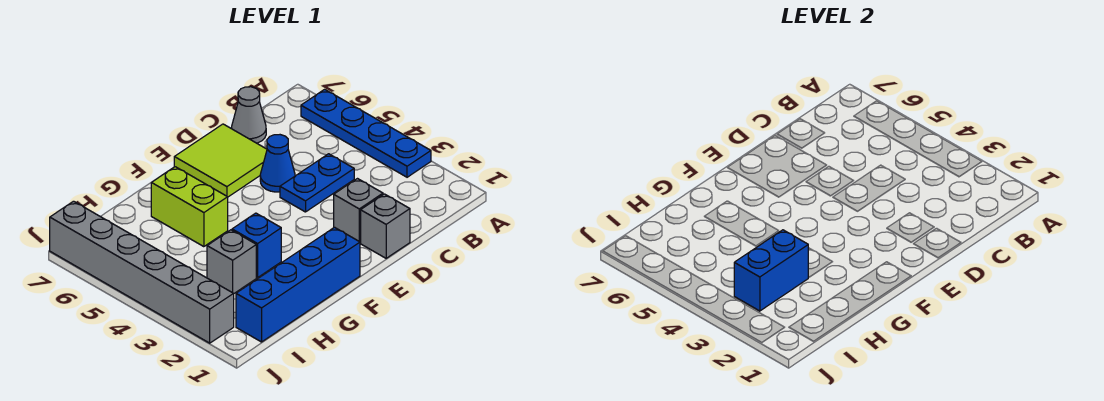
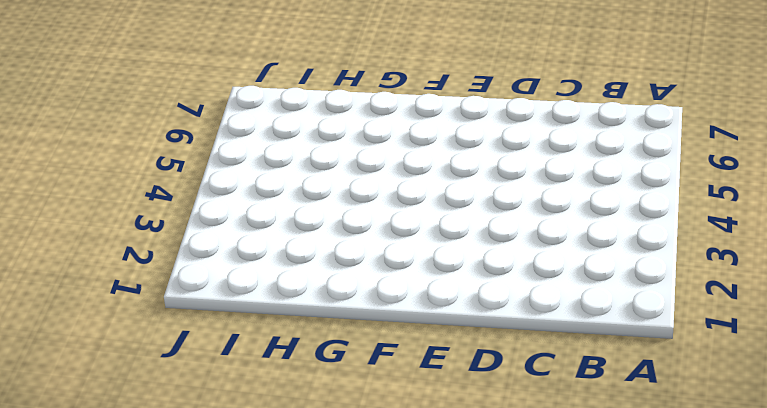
none -> blue plate A3:A6 level 1
none -> blue plate C4:D4 level 1
none -> grey cone C7 level 1

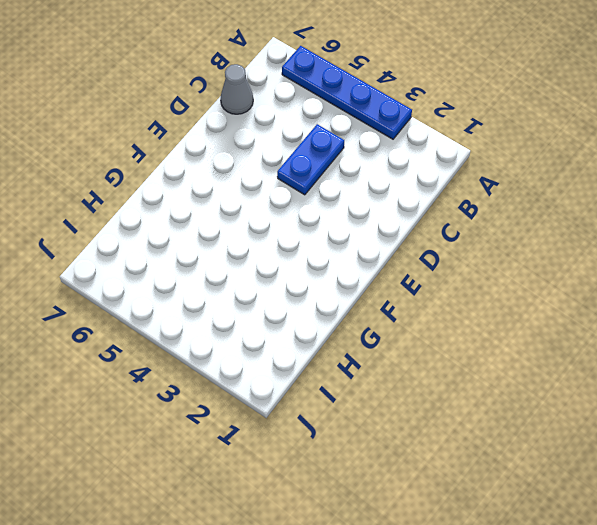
none -> grey brick D1 level 1
none -> grey brick D2 level 1
none -> blue cone D5 level 1

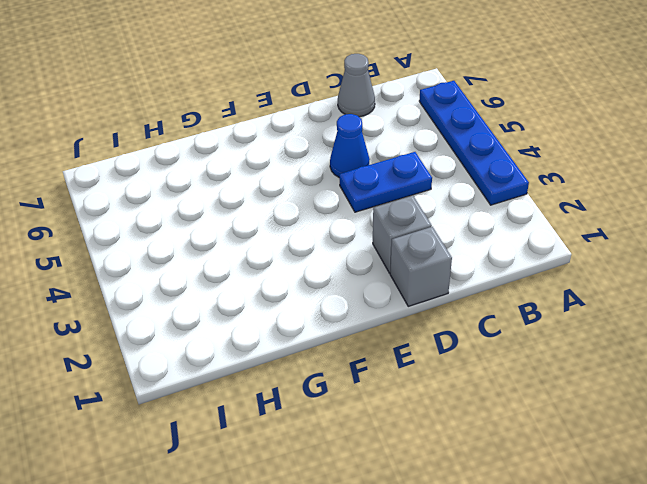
none -> lime tile D6:E7 level 1
none -> blue brick F1:I1 level 1
none -> blue brick G3 level 1

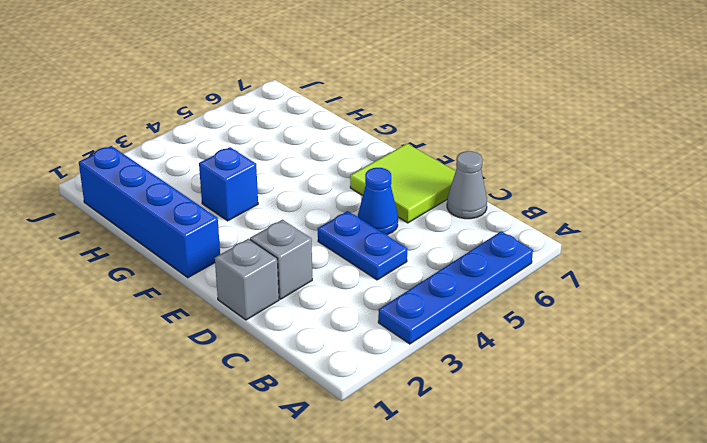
none -> lime brick G5:G6 level 1
none -> grey brick H3 level 1
none -> grey brick J2:J7 level 1

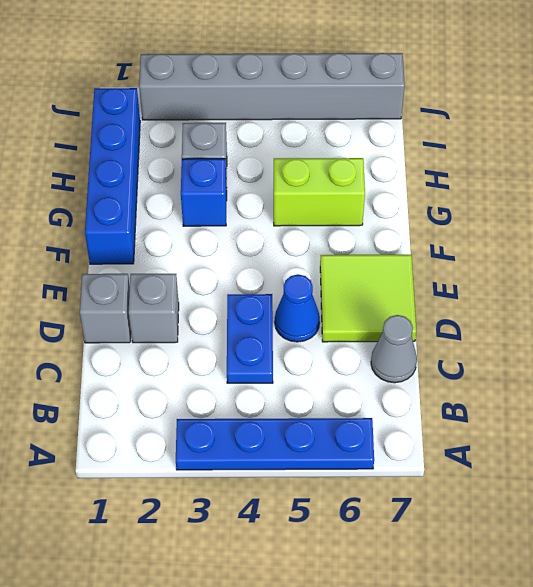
none -> blue brick H3:I3 level 2

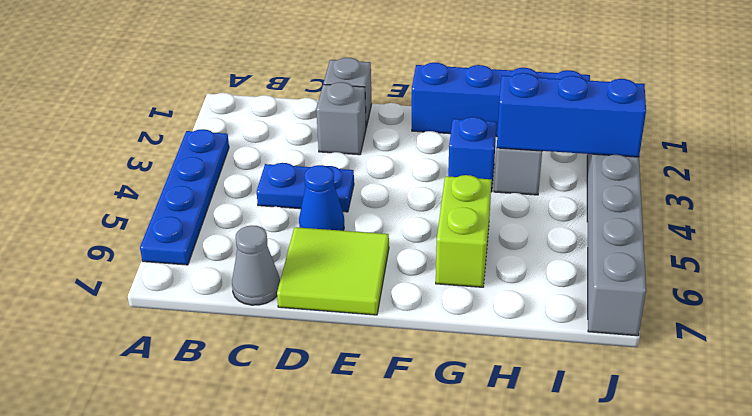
blue brick H3:J3 level 2 -> blue brick H3:I3 level 2

